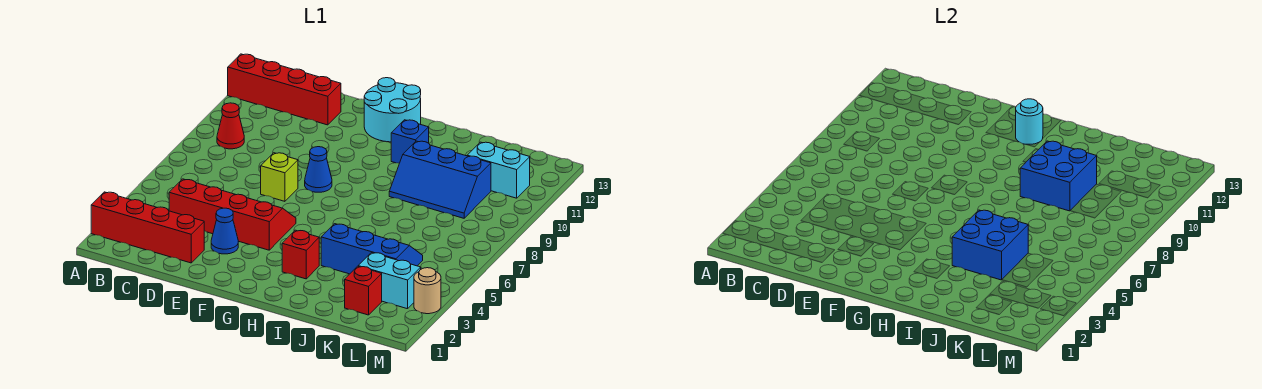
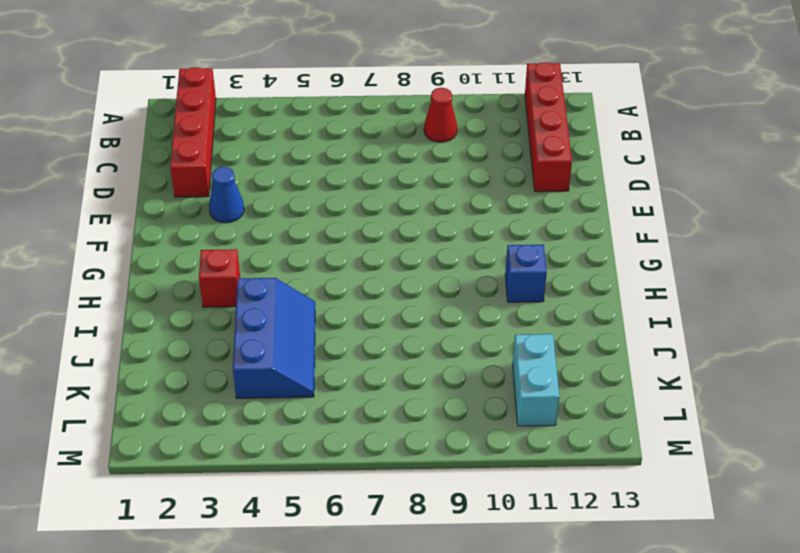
none -> red slope C4:F5 level 1 top 4
none -> lime brick E7 level 1
none -> blue cone F8 level 1

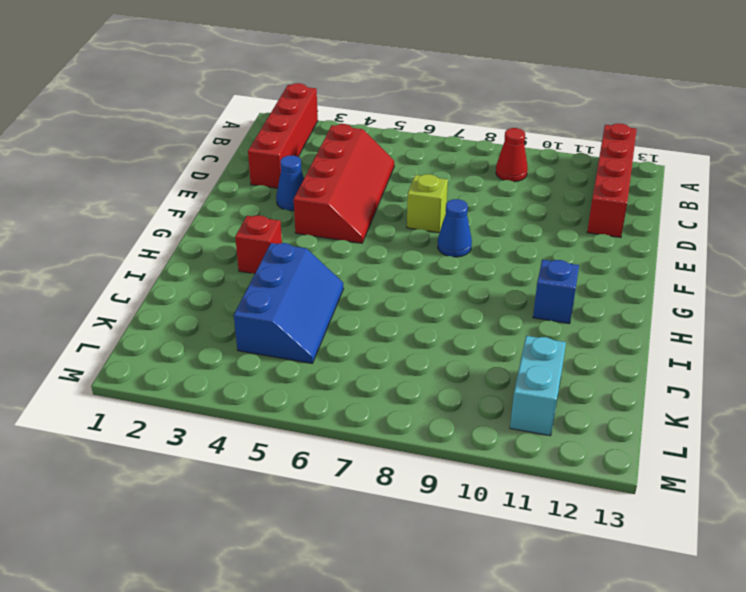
none -> cyan round brick F12:G13 level 1
none -> blue slope I9:K10 level 1 top 10
none -> red brick K2 level 1

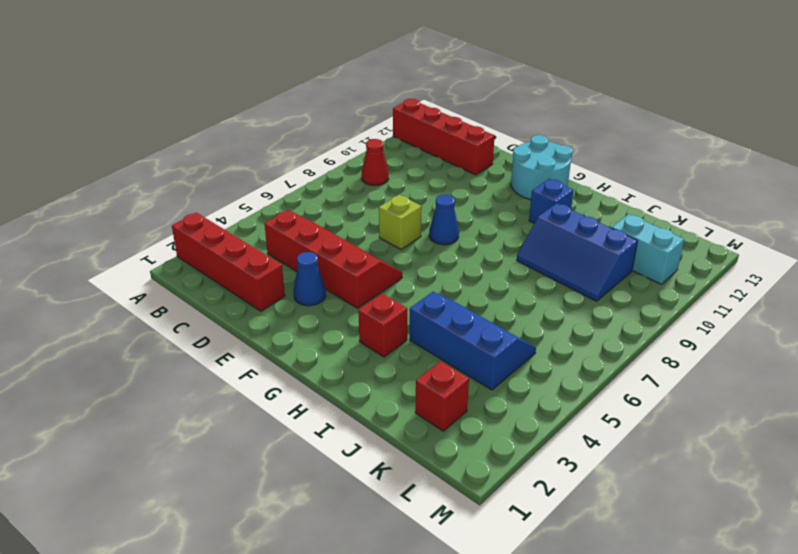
none -> cyan brick K3:L3 level 1
none -> tan round brick M3 level 1
none -> cyan round brick G12 level 2

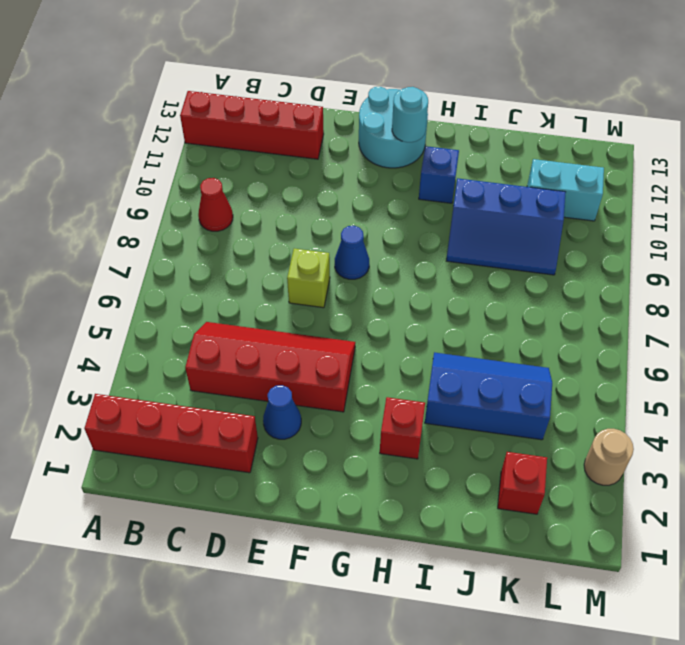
none -> cyan brick K3:L3 level 1
none -> blue brick I4:J5 level 2
none -> blue brick I9:J10 level 2

